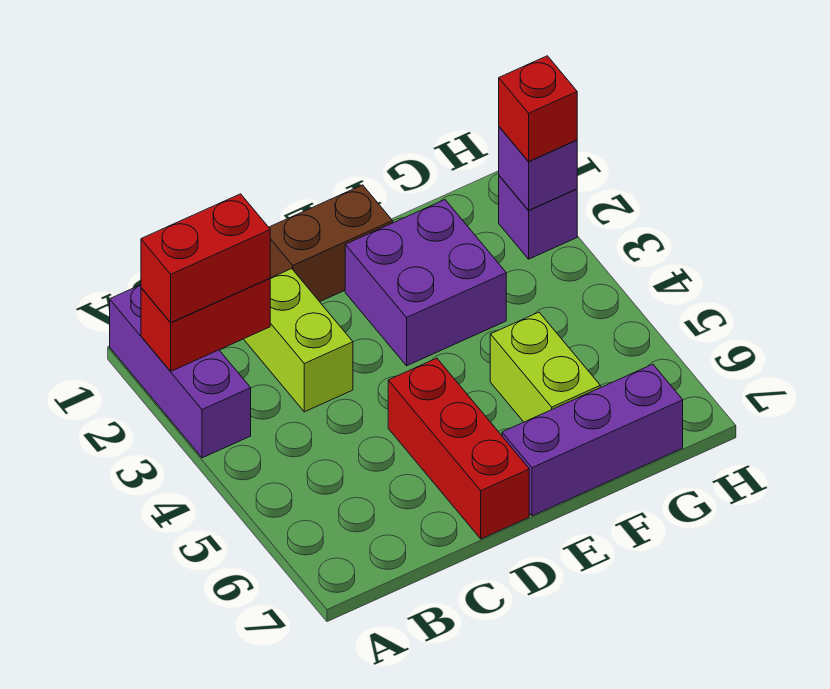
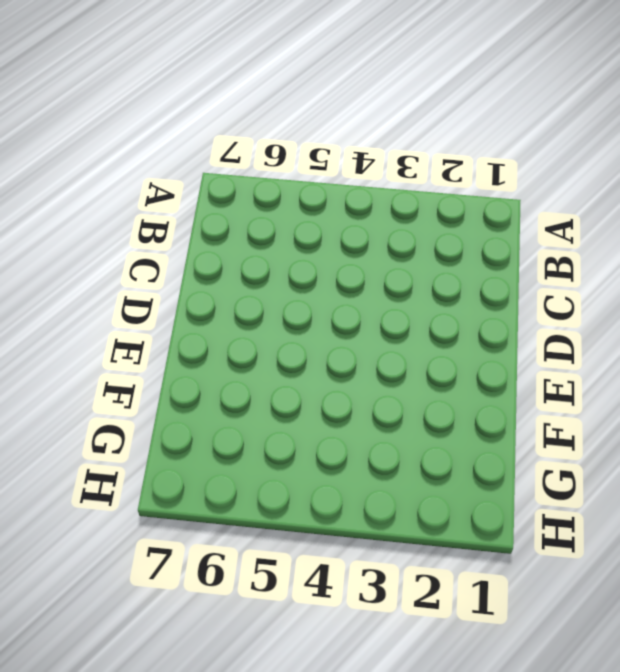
none -> purple brick A1:A3 level 1
none -> lime brick C2:C3 level 1
none -> brown brick D1:E1 level 1

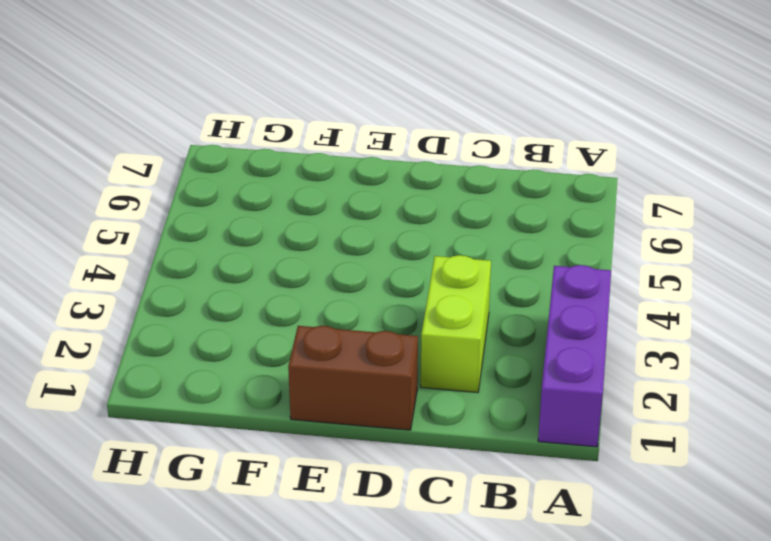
none -> red brick D5:D7 level 1
none -> purple brick E2:F3 level 1
none -> purple brick E7:G7 level 1

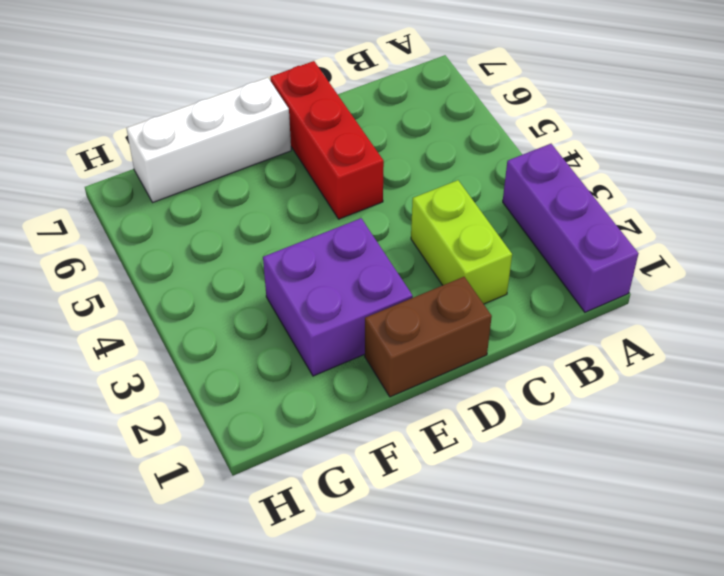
white brick E7:G7 level 1 -> purple brick E7:G7 level 1
none -> lime brick F5:F6 level 1
none -> purple brick H2 level 1
none -> red brick A2:B2 level 2

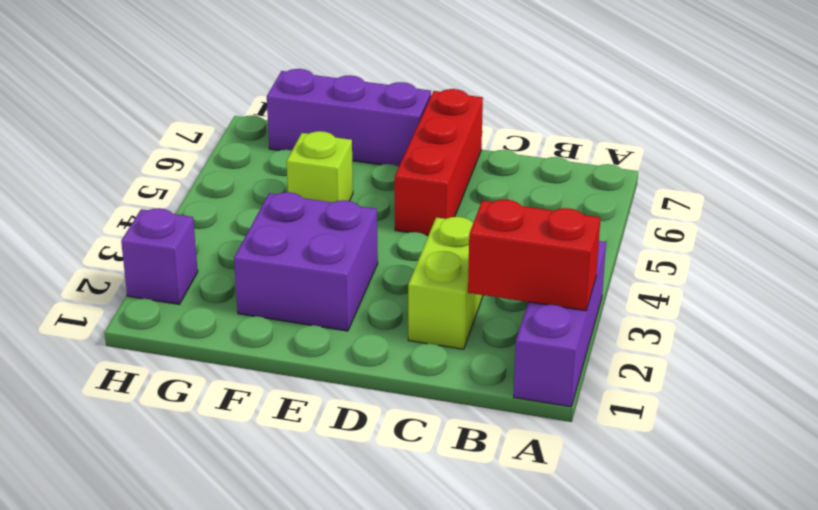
lime brick F5 level 1 -> lime brick F5:F6 level 1
none -> brown brick D1:E1 level 1
none -> purple brick H2 level 2
none -> red brick A2:B2 level 3

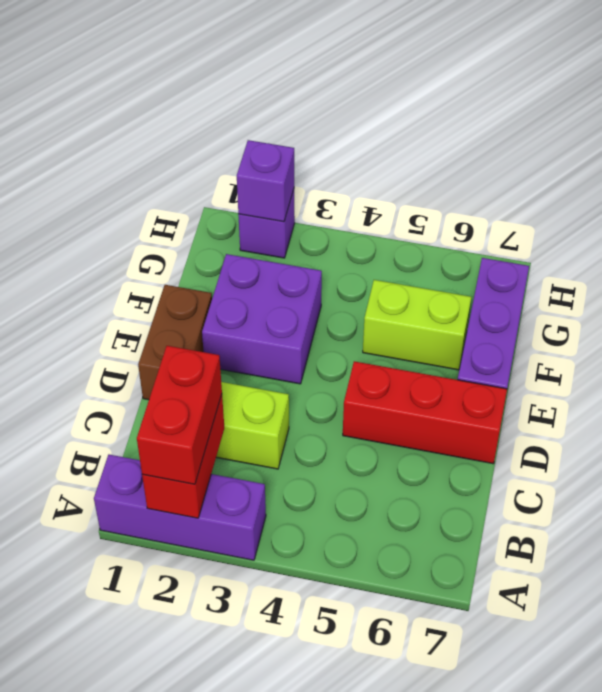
none -> red brick H2 level 3

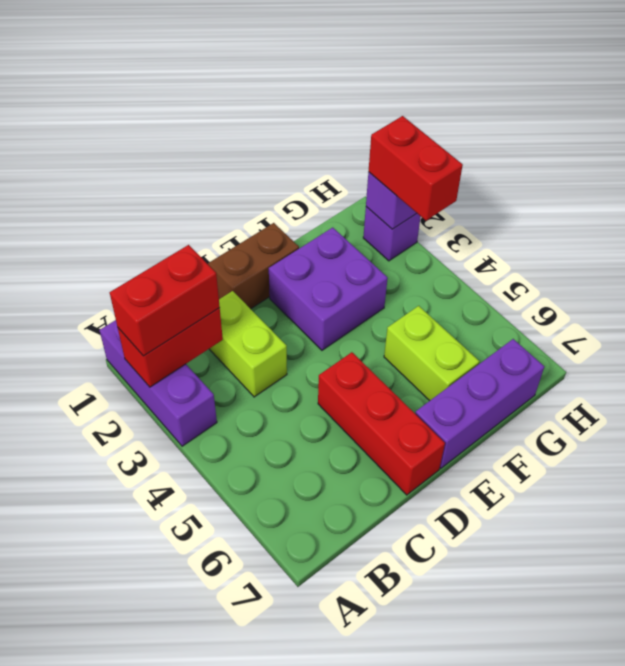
red brick H2:H3 level 3 -> red brick H2 level 3

